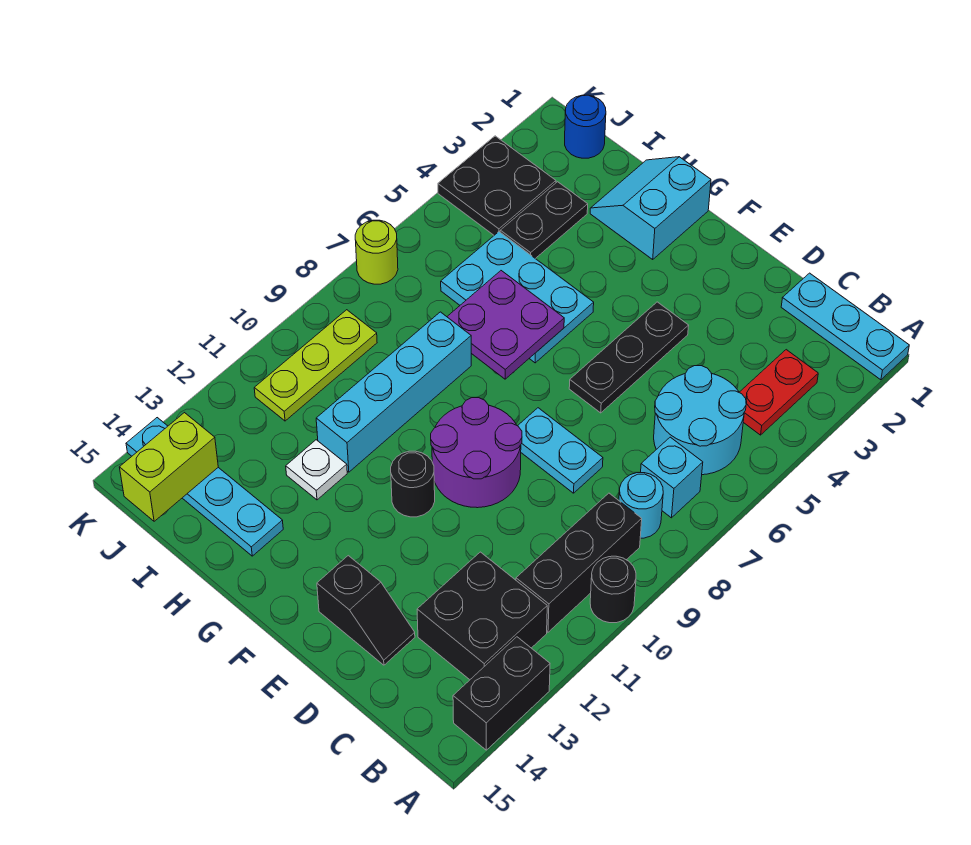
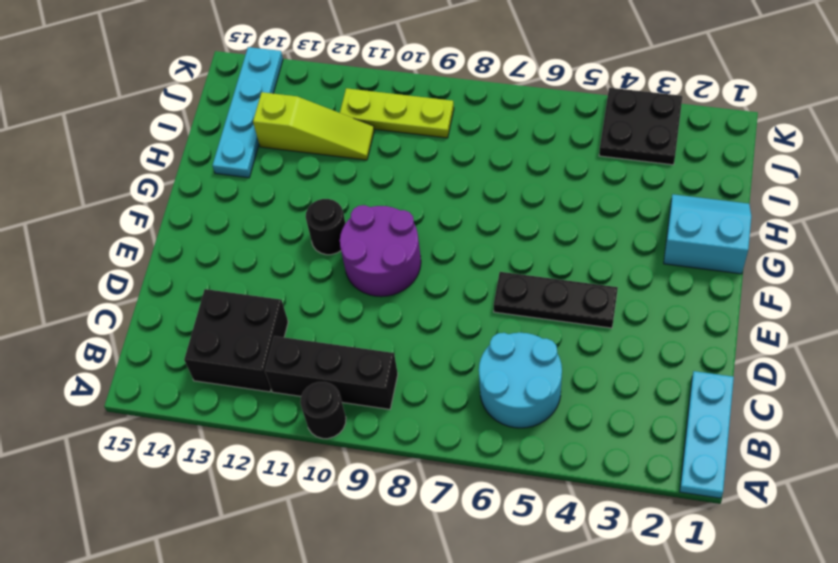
lime slope I11:I13 level 1 top 13 -> none
none -> black brick A13:A14 level 1
none -> red plate B3:B4 level 1
none -> cyan brick B7 level 1

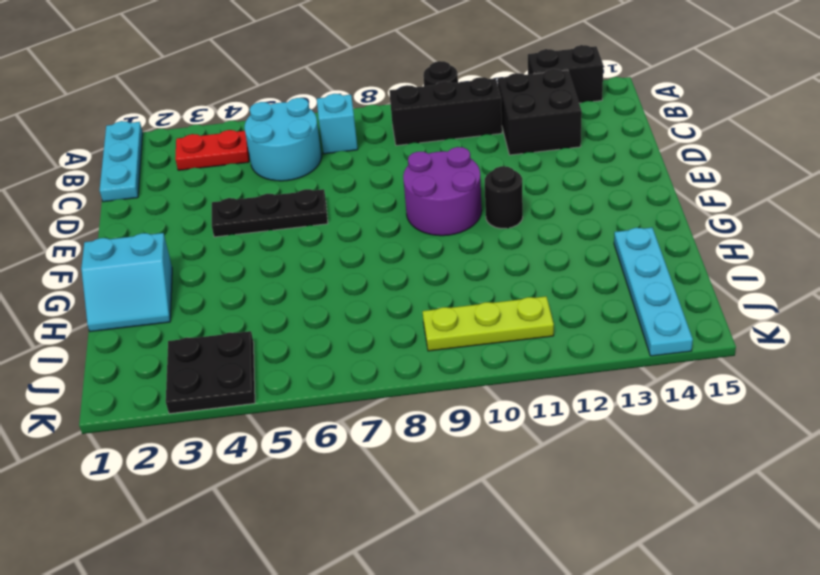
none -> cyan round brick B8 level 1
none -> cyan plate D8:E8 level 1
none -> black slope D14:E14 level 1 top E

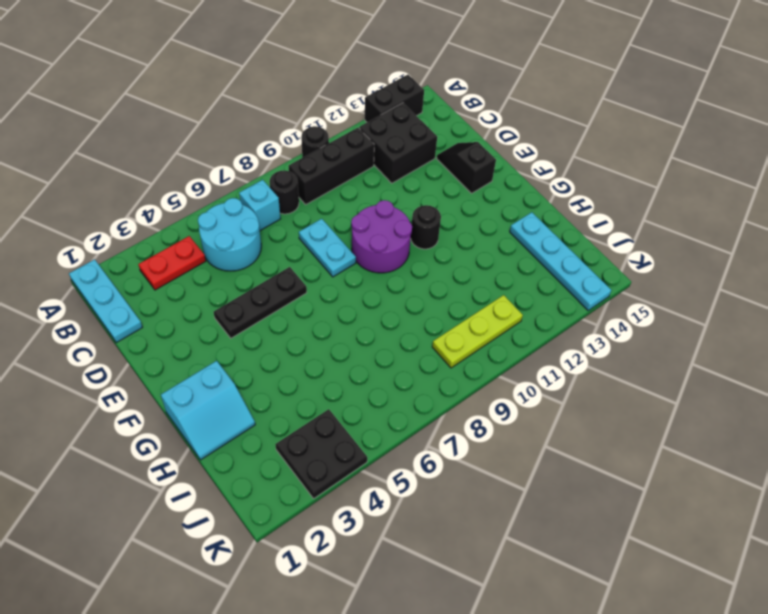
black round brick B8 level 1 -> cyan round brick B8 level 1
none -> cyan plate G5:I6 level 1
none -> cyan brick H8:H11 level 1
none -> white plate H12 level 1

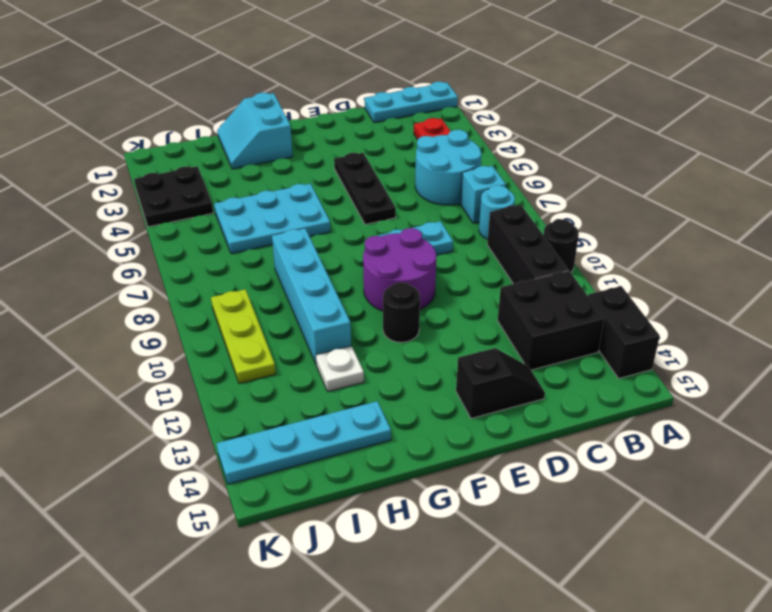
none -> black plate I3:I4 level 1
none -> blue round brick J1 level 1
none -> lime round brick K7 level 1

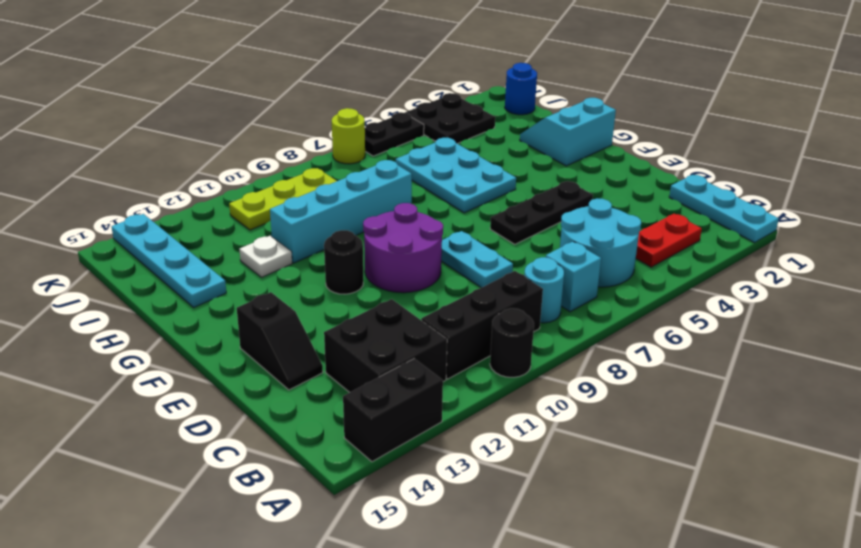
black plate K5:K6 level 1 -> black plate I3:I4 level 1
none -> purple plate G6:H7 level 2
none -> lime brick J14:J15 level 2

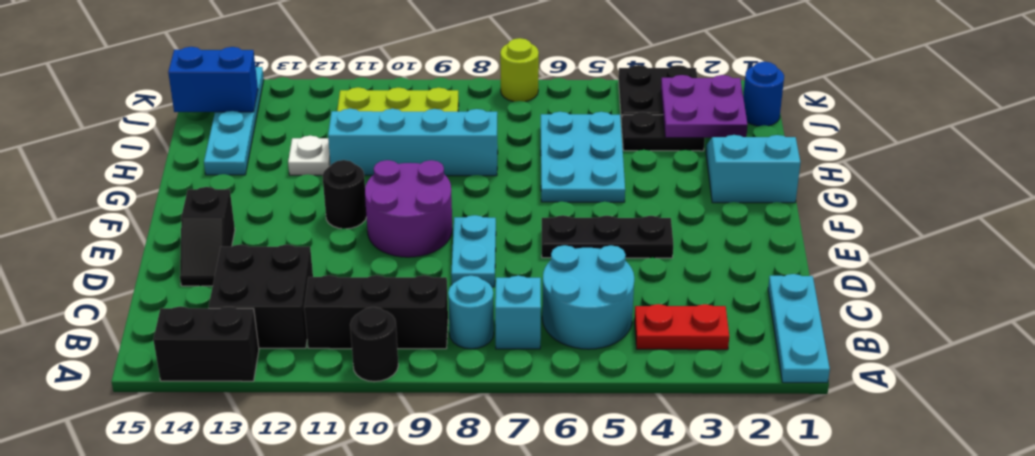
purple plate I2:J3 level 2 -> purple plate G6:H7 level 2
blue brick J14:J15 level 2 -> lime brick J14:J15 level 2

